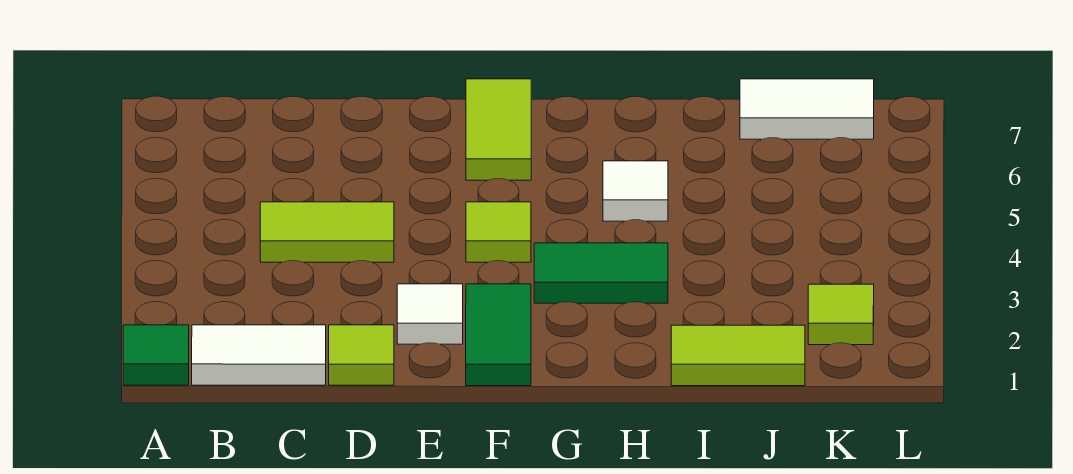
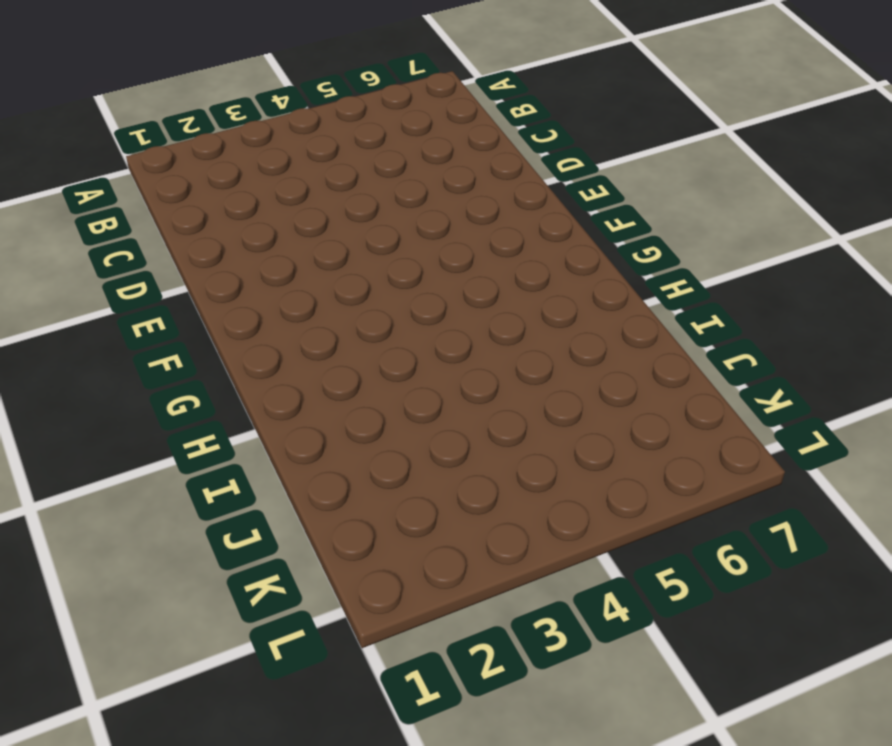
none -> green tile A1 level 1
none -> white tile B1:C1 level 1
none -> lime tile C4:D4 level 1

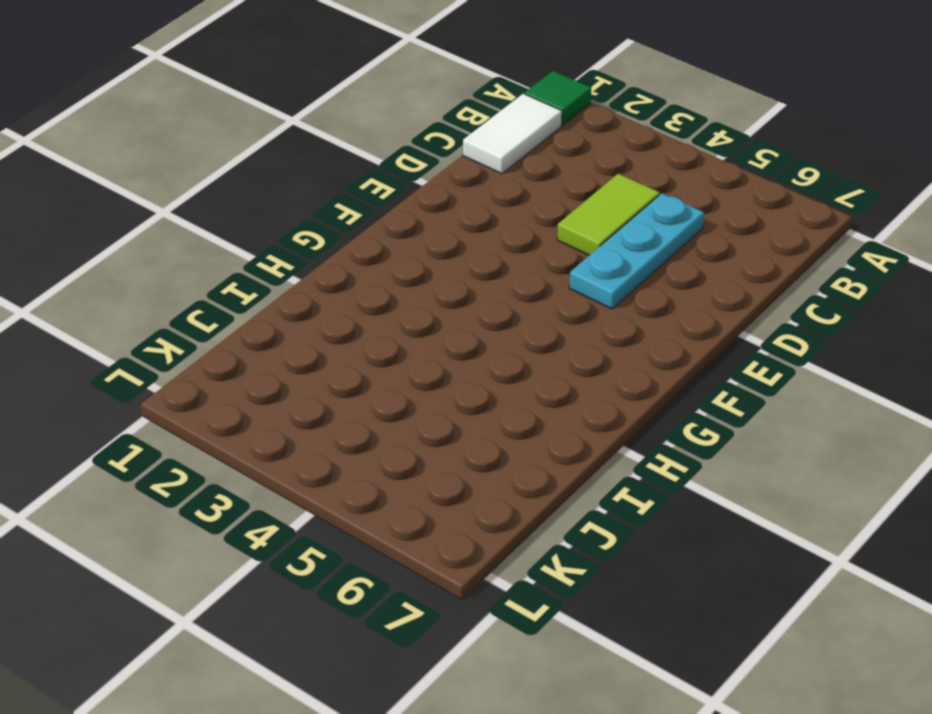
cyan plate C5:E5 level 1 -> none
none -> lime tile D1 level 1
none -> white tile E2 level 1
none -> green tile F1:F2 level 1

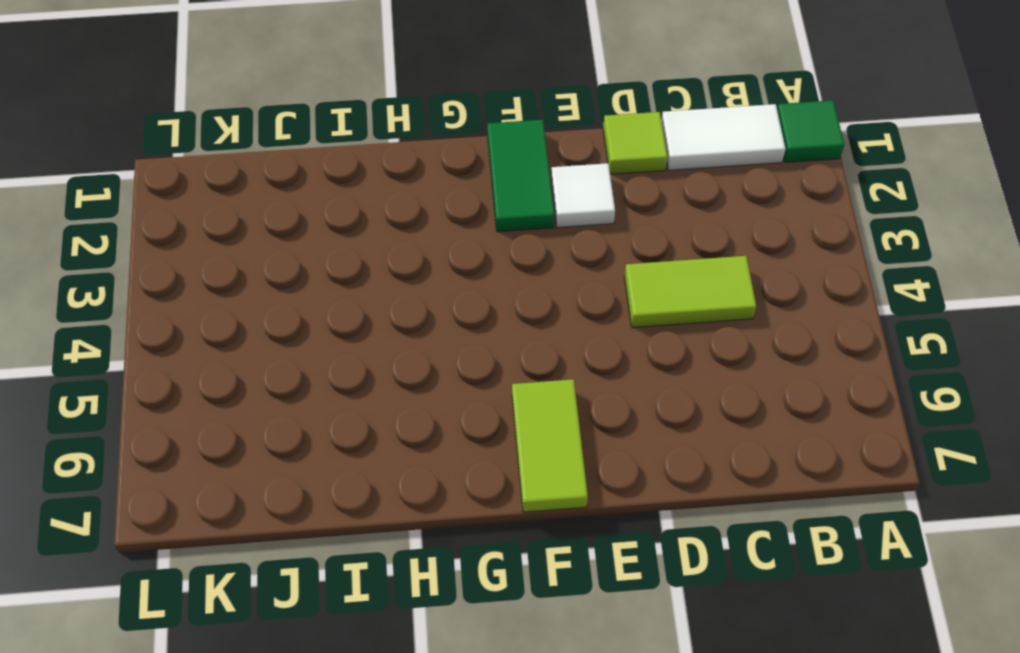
none -> lime tile F4 level 1
none -> green tile G3:H3 level 1
none -> white tile H5 level 1

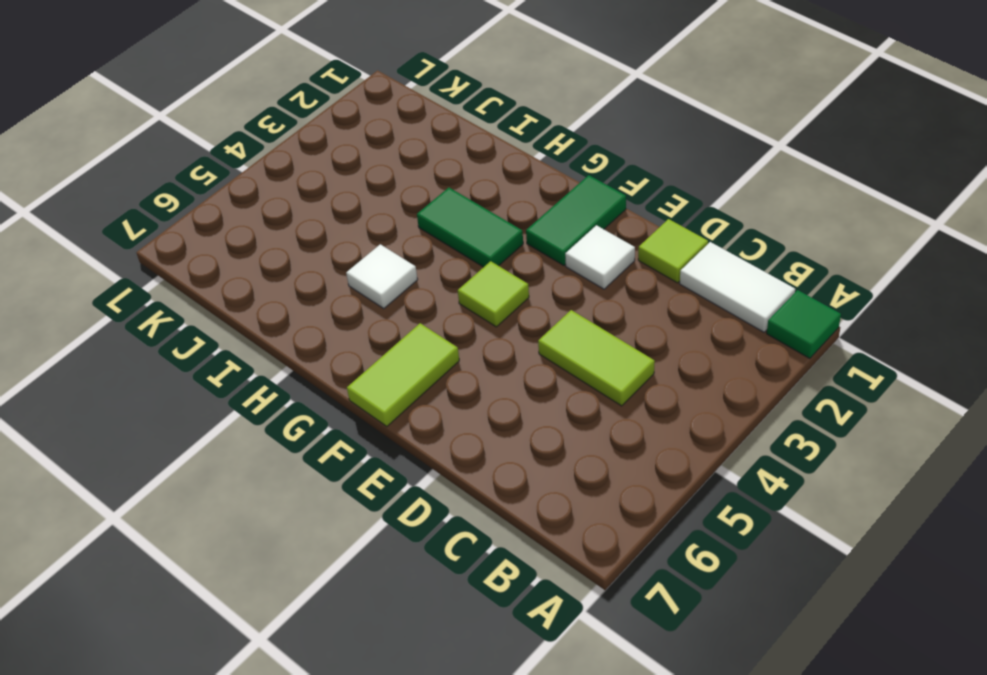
none -> lime tile I1:J1 level 1
none -> white tile J7:K7 level 1
none -> lime tile K2 level 1

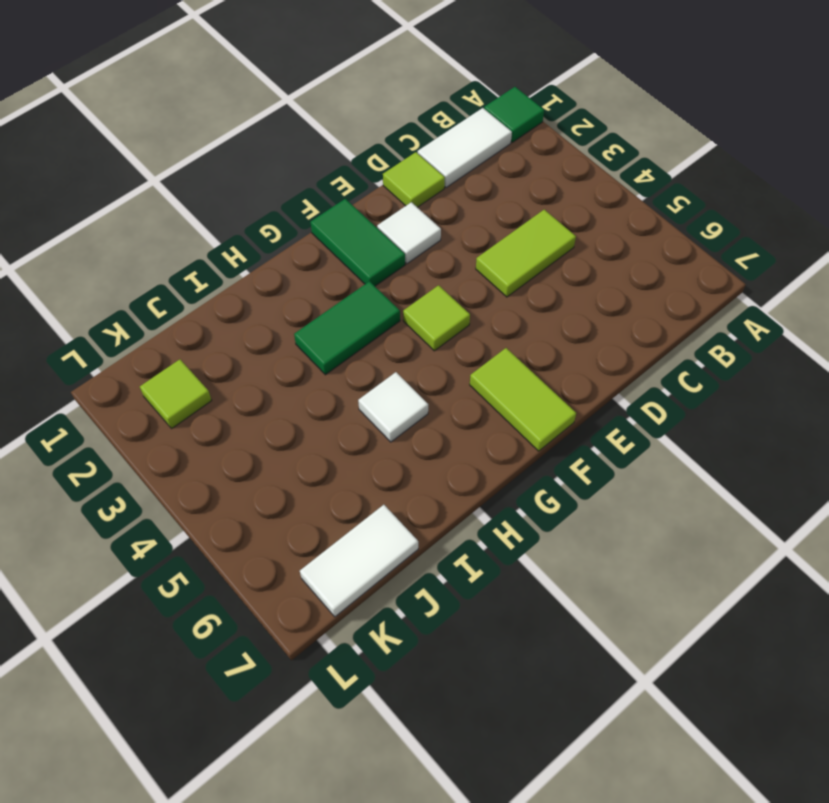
none -> lime tile I1:J1 level 1

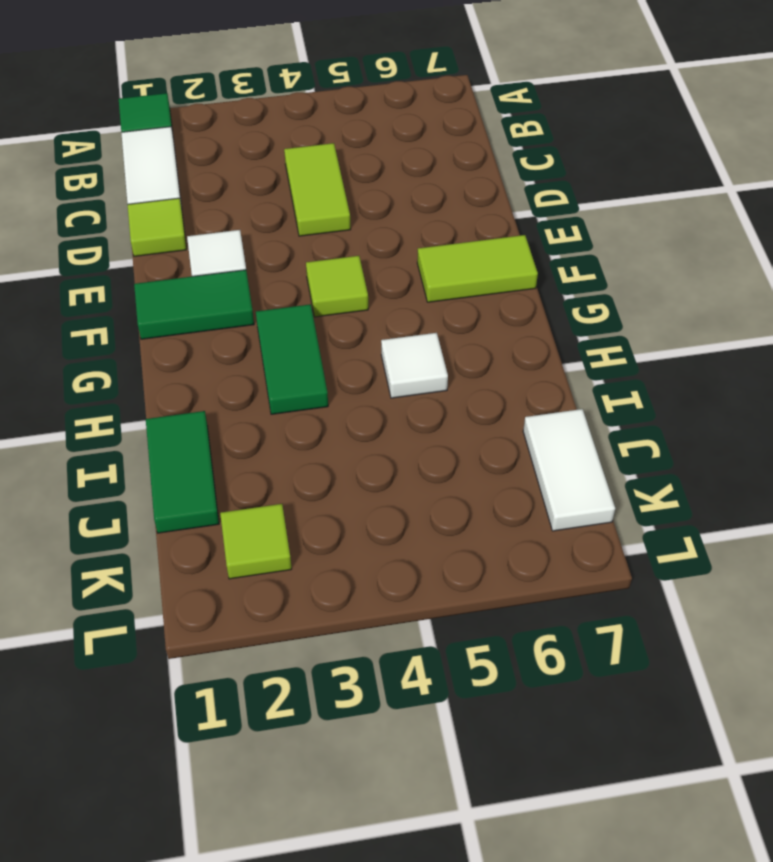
green tile I1:J1 level 1 -> lime tile I1:J1 level 1

